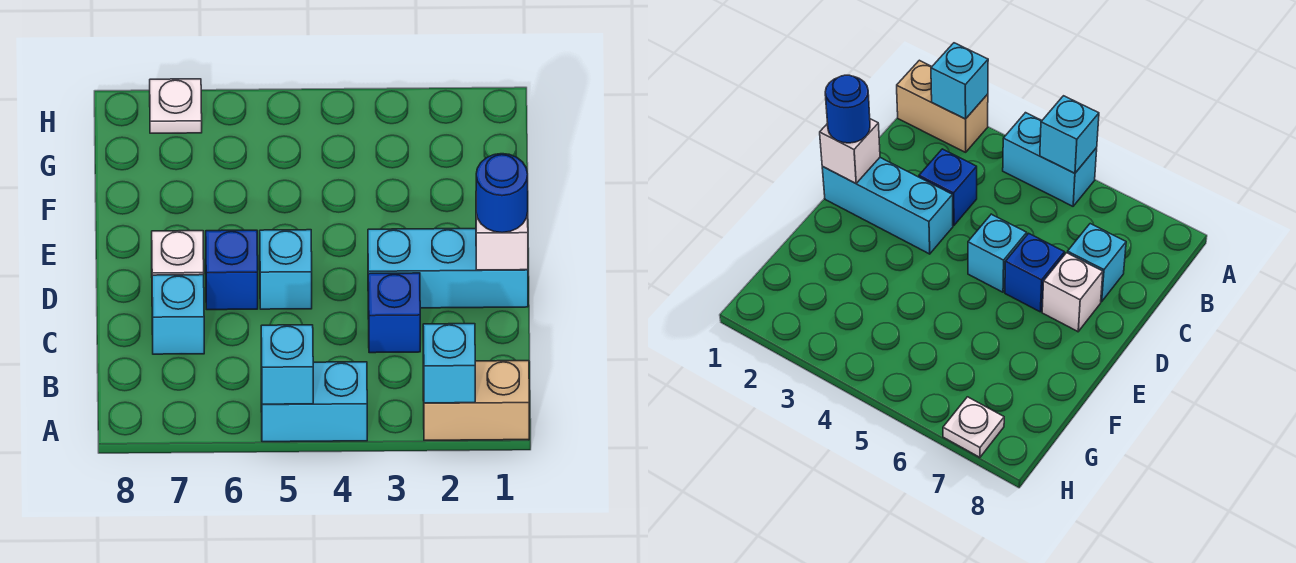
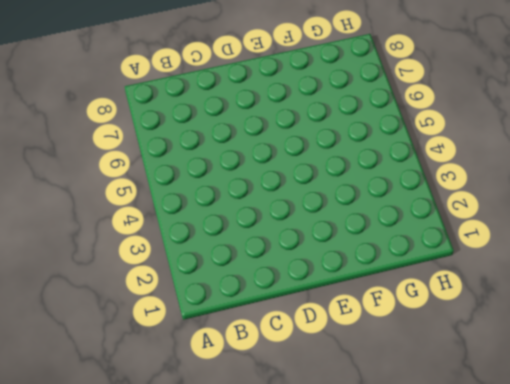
none -> tan brick A1:A2 level 1
none -> cyan brick A4:A5 level 1
none -> blue brick C3 level 1

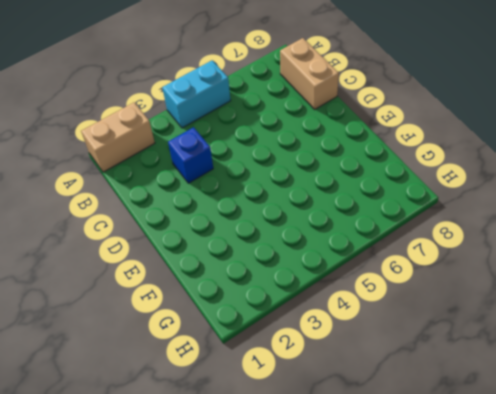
tan brick B8:C8 level 1 -> none
none -> cyan brick C7 level 1
none -> cyan brick D1:D3 level 1
none -> cyan brick D5 level 1

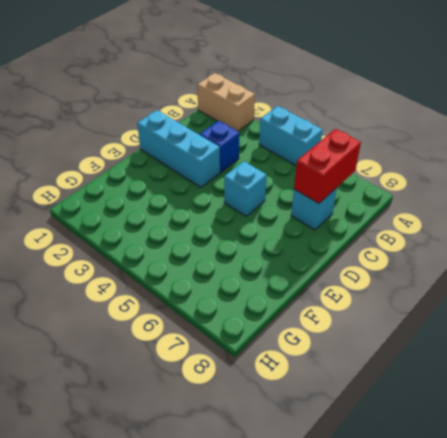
red brick B7:C7 level 2 -> none
none -> blue brick D6 level 1
none -> white brick D7 level 1
none -> white plate H7 level 1

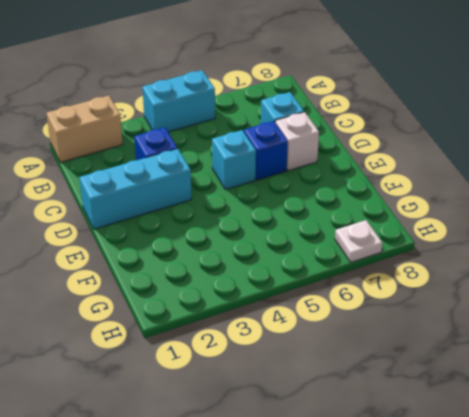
none -> cyan brick A2 level 2
none -> cyan brick A5 level 2
none -> white brick D1 level 2

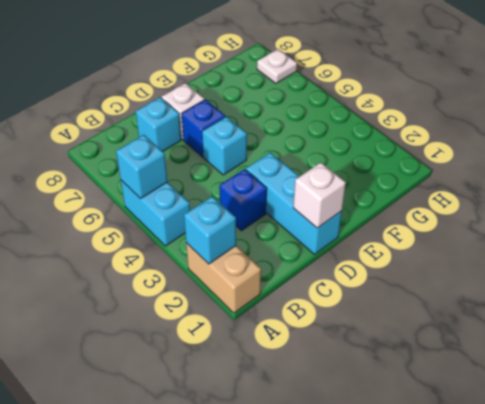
none -> blue round brick D1 level 3

